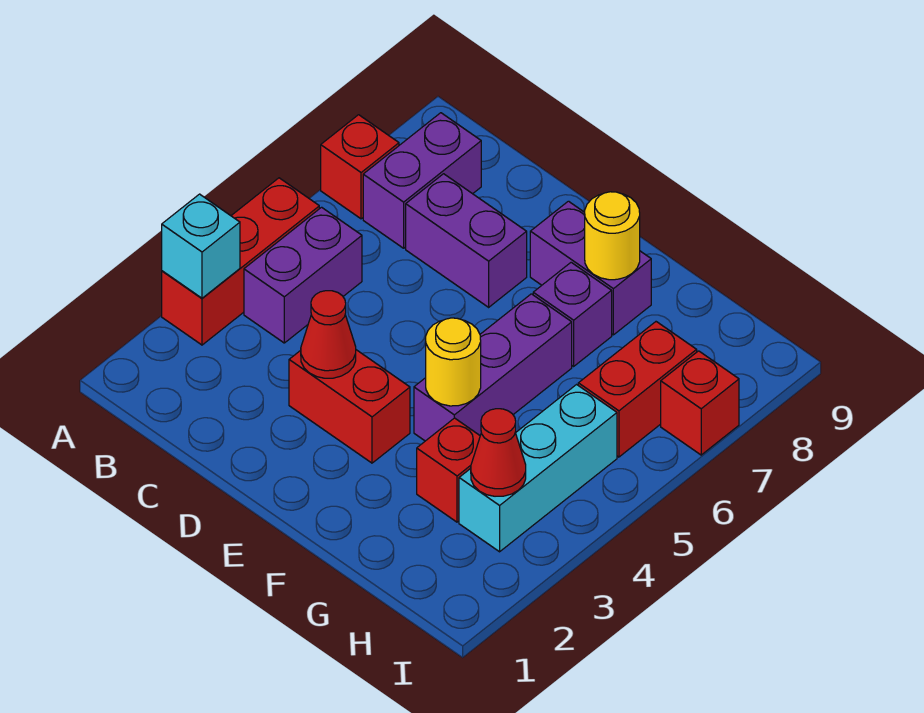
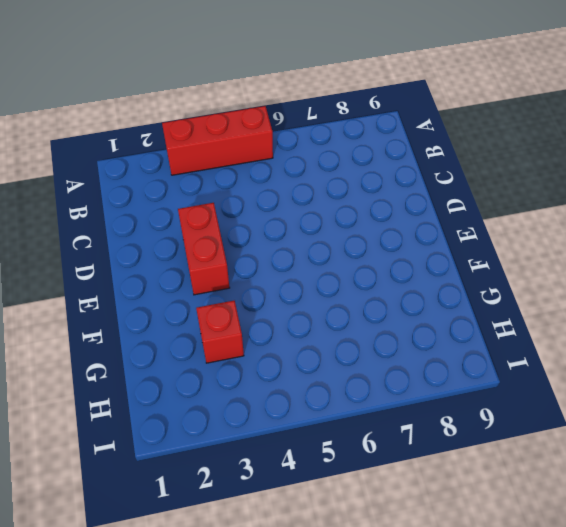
none -> red brick A7 level 1
none -> purple brick B4:B5 level 1
none -> purple brick B7:B8 level 1

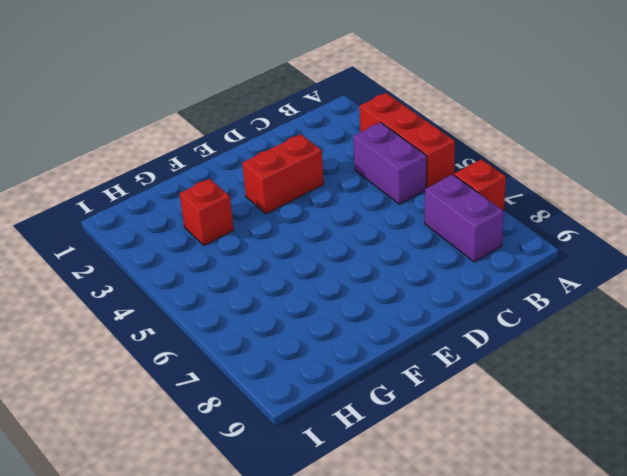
none -> purple brick C7:D7 level 1
none -> purple brick E8:F8 level 1
none -> purple brick F4:F6 level 1

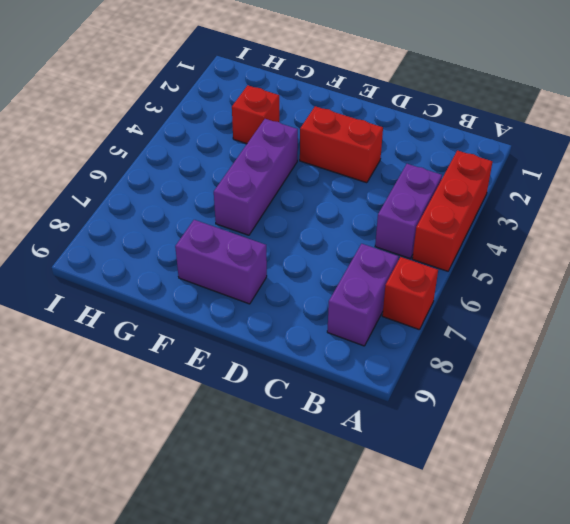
none -> purple brick C7:D7 level 1
none -> purple brick F7 level 1
none -> cyan brick H3:H5 level 1

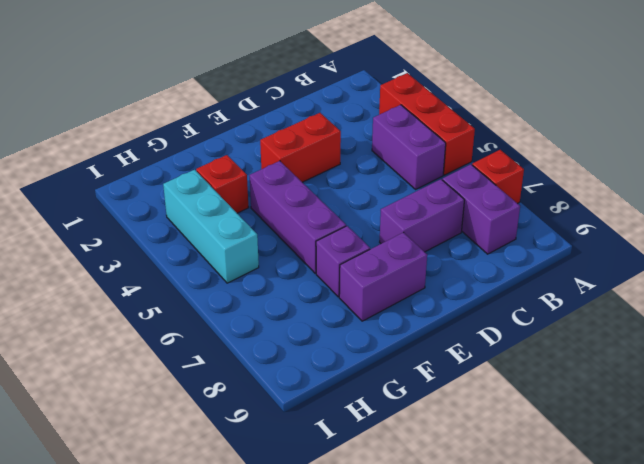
none -> red brick H6:H7 level 1
none -> red brick I7 level 1
none -> cyan brick A3 level 2

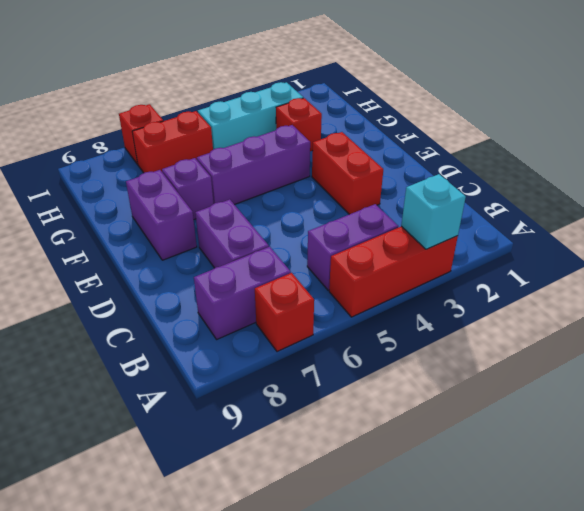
none -> red cone D3 level 2
none -> yellow round brick F4 level 2
none -> yellow round brick F8 level 2

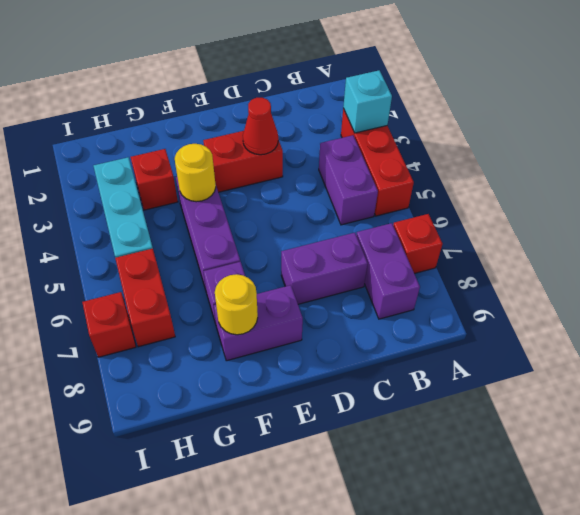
none -> red cone H3 level 2

